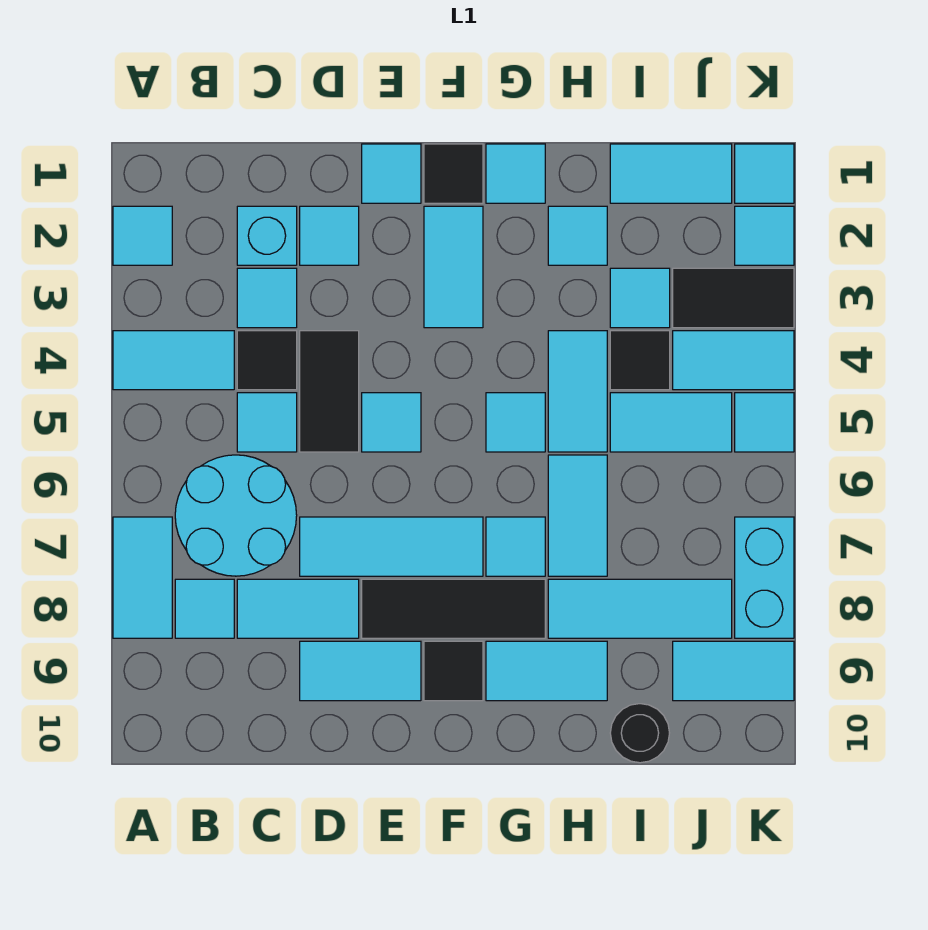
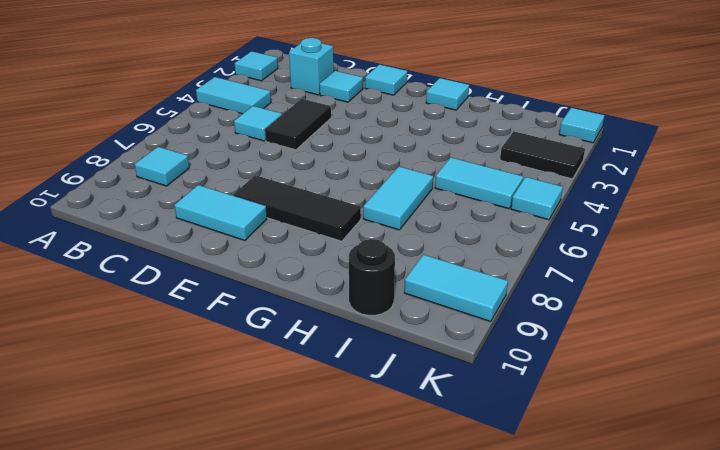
none -> cyan tile A7:A8 level 1
none -> cyan round brick B6:C7 level 1
none -> cyan tile C3 level 1
none -> black tile C4 level 1

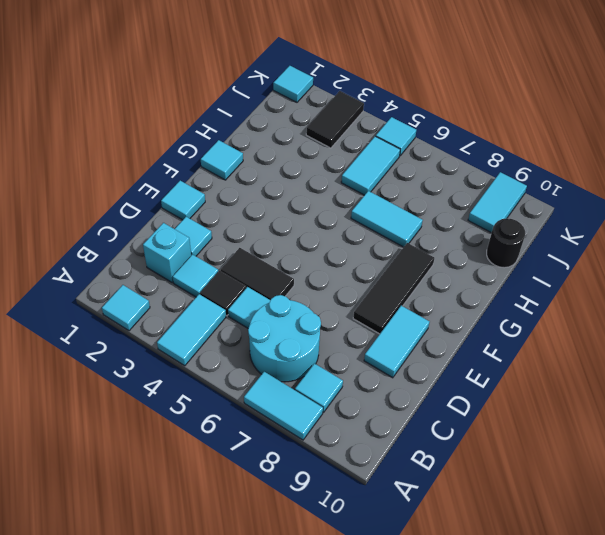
none -> cyan tile C8:D8 level 1
none -> cyan tile D7:F7 level 1
none -> cyan tile E5 level 1
none -> black tile F1 level 1

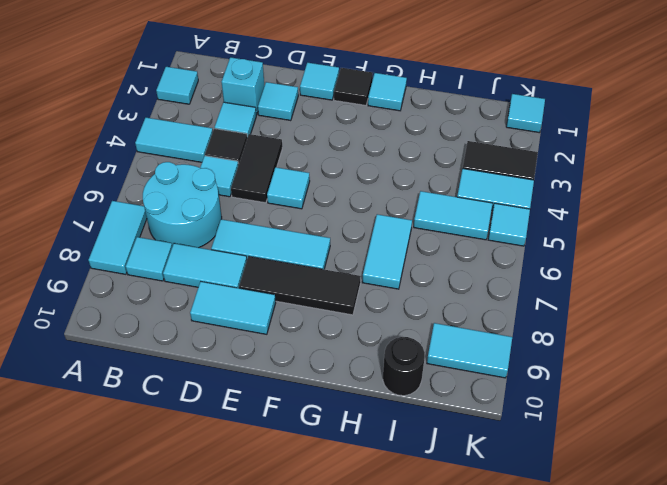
none -> cyan tile F2:F3 level 1
none -> black tile F9 level 1
none -> cyan tile G5 level 1
none -> cyan tile G7 level 1

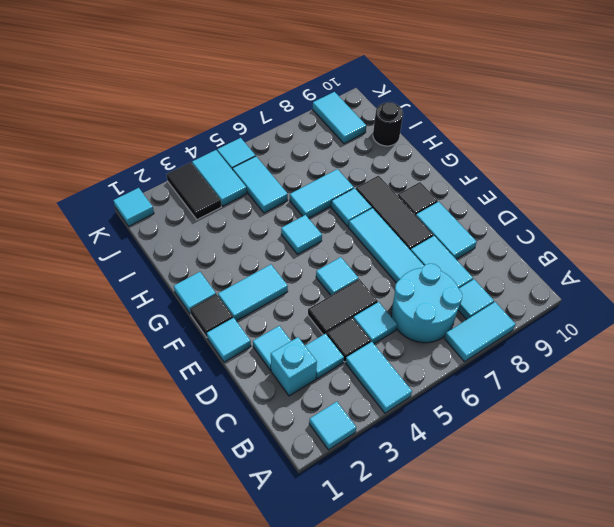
none -> cyan tile G9:H9 level 1
none -> cyan tile H2 level 1
none -> cyan tile H4:H5 level 1
none -> cyan tile H8:J8 level 1

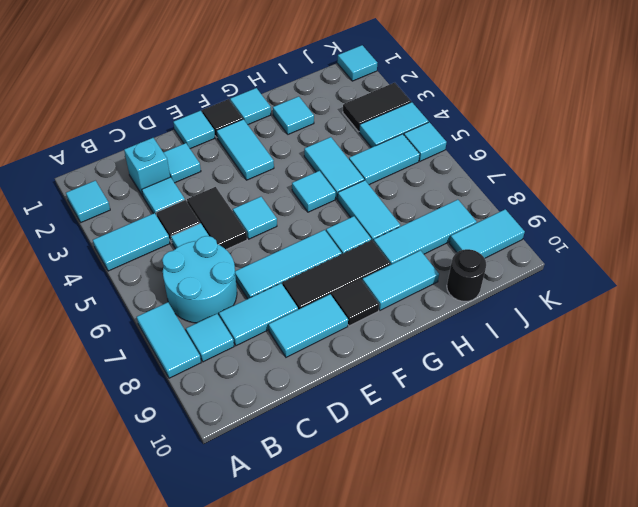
none -> cyan tile I1:J1 level 1
none -> cyan tile I3 level 1
none -> black tile I4 level 1
none -> cyan tile K2 level 1

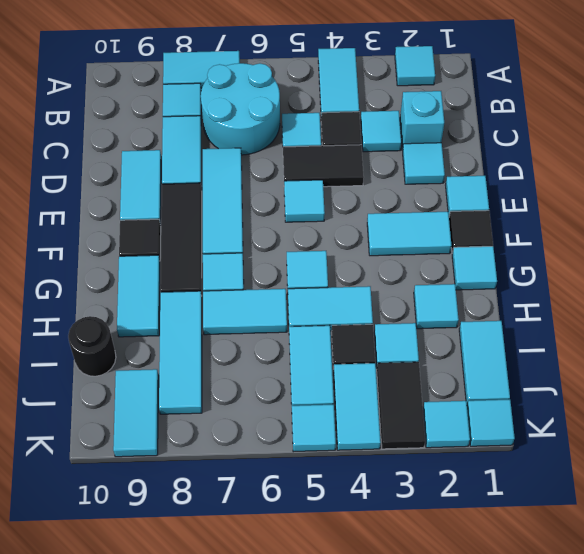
none -> cyan brick K7:K8 level 1

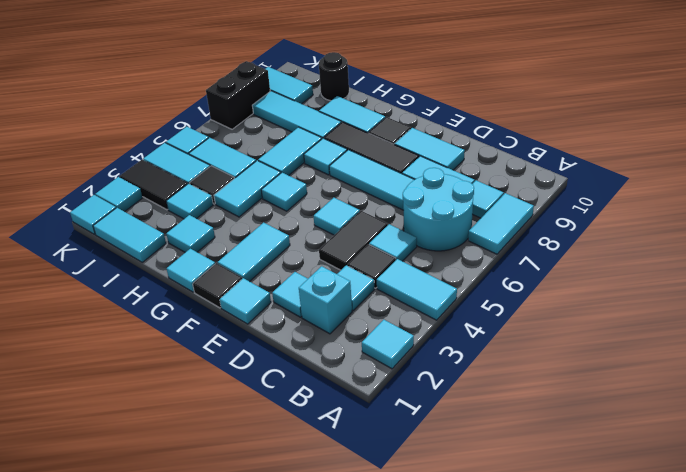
black brick K7:K8 level 1 -> cyan brick K7:K8 level 1

